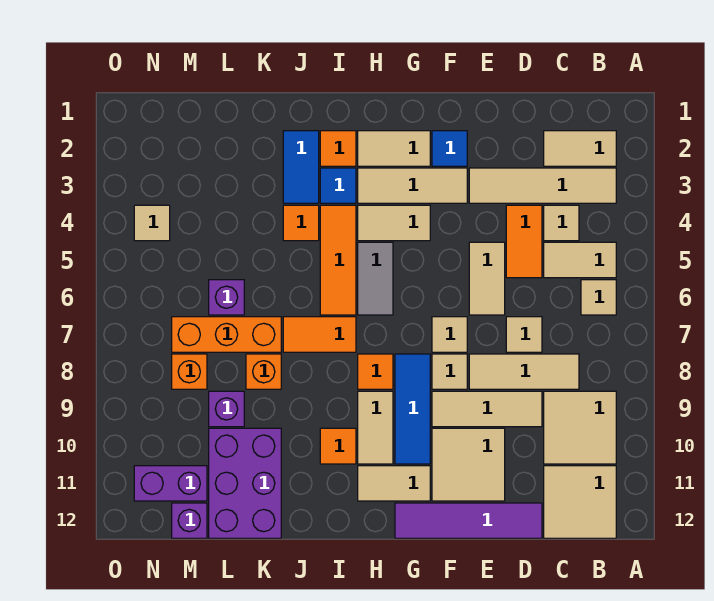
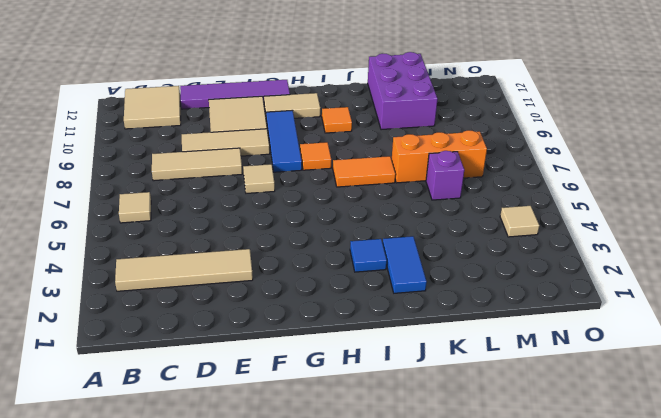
none -> tan tile B2:C2 level 1
none -> tan tile B5:C5 level 1
none -> tan tile B9:C10 level 1
none -> tan tile C4 level 1

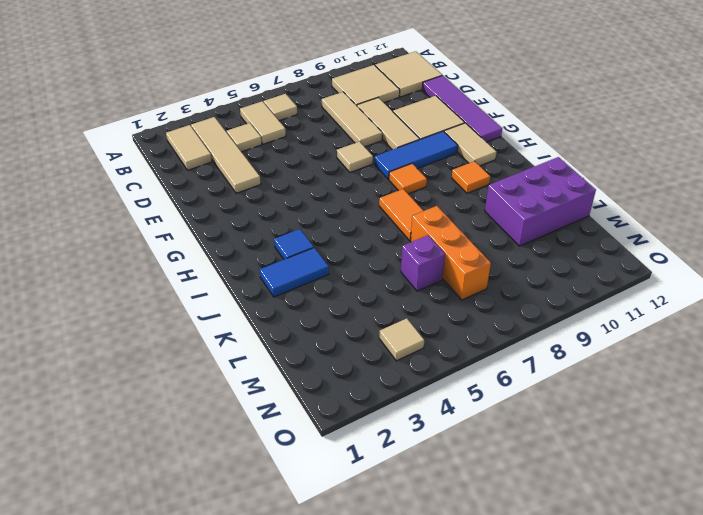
none -> orange tile D4:D5 level 1
none -> tan tile D7 level 1
none -> tan tile E5:E6 level 1
none -> blue tile F2 level 1

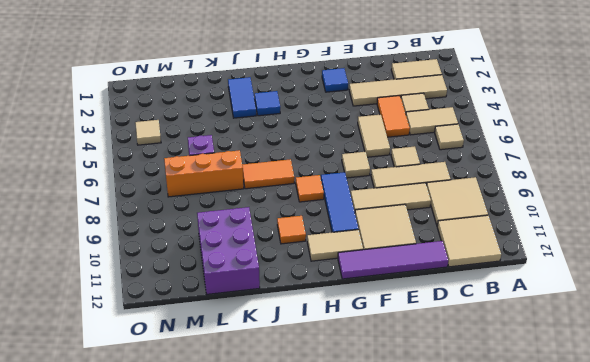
none -> tan tile F3:H3 level 1
none -> tan tile F8 level 1
none -> tan tile G2:H2 level 1
none -> tan tile G4:H4 level 1

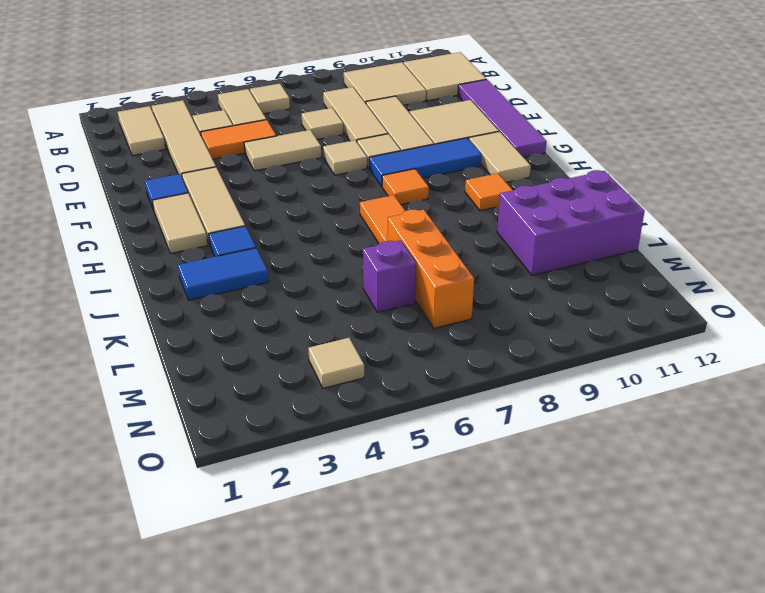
none -> tan tile G4:H4 level 1
none -> grey tile H5:H6 level 1
none -> tan tile H9:H10 level 1
none -> orange tile I2 level 1

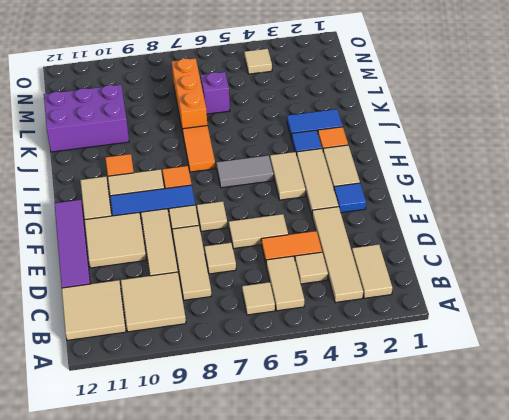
none -> orange tile I4:I6 level 1
none -> orange tile J4 level 1
none -> orange brick K8 level 1
none -> purple brick L9 level 1

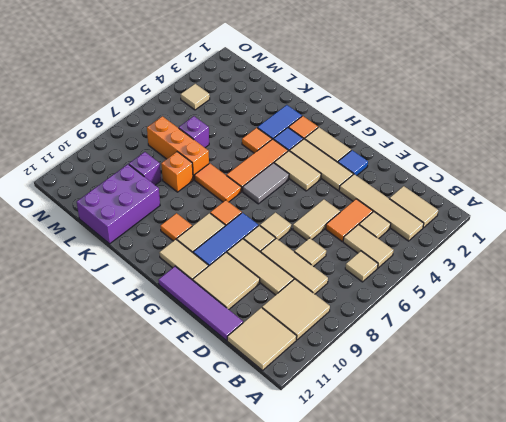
none -> orange brick M8 level 1
none -> purple brick M11:N11 level 1
none -> purple brick M12 level 1

